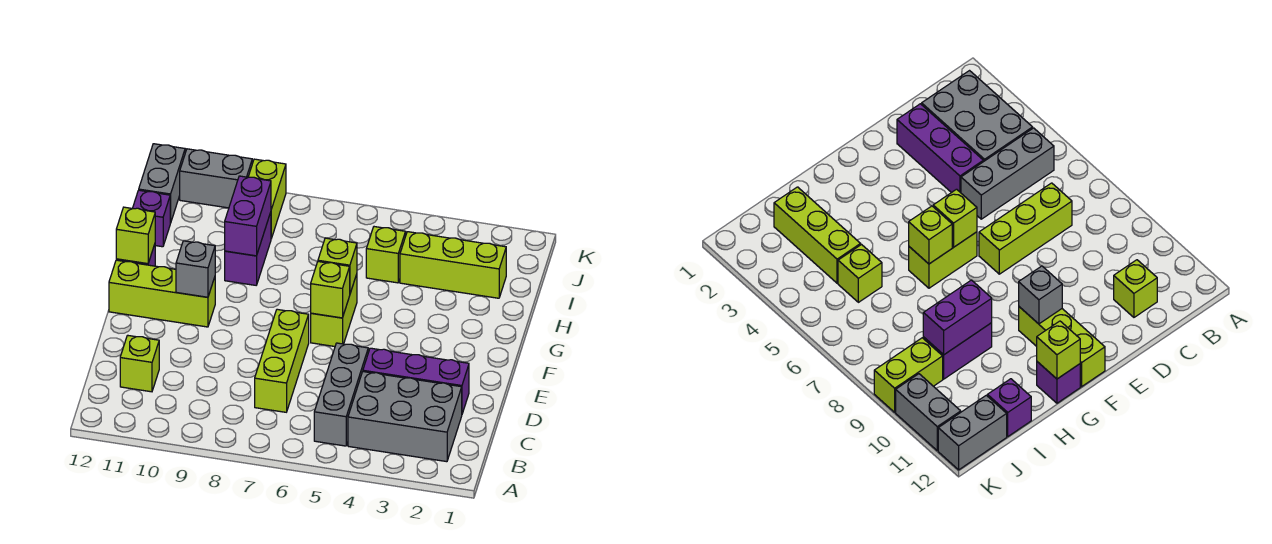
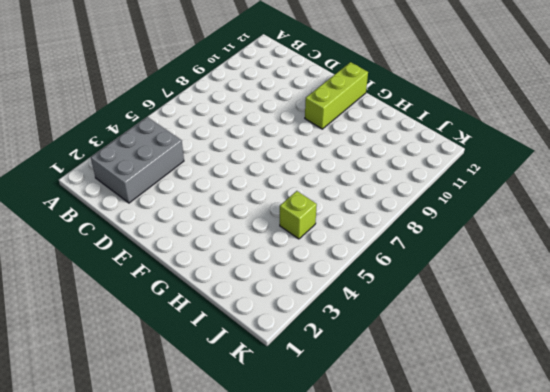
none -> grey brick B5:D5 level 1
none -> lime brick C7:E7 level 1
none -> lime brick C11 level 1

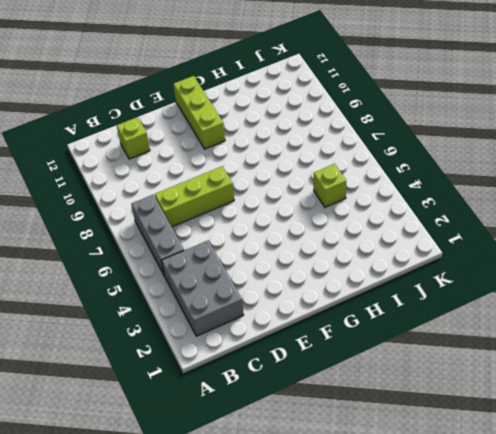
grey brick B5:B7 level 1 -> grey brick B5:D5 level 1
none -> purple brick D2:D4 level 1
none -> lime brick F6:G6 level 1
none -> purple brick G12 level 1

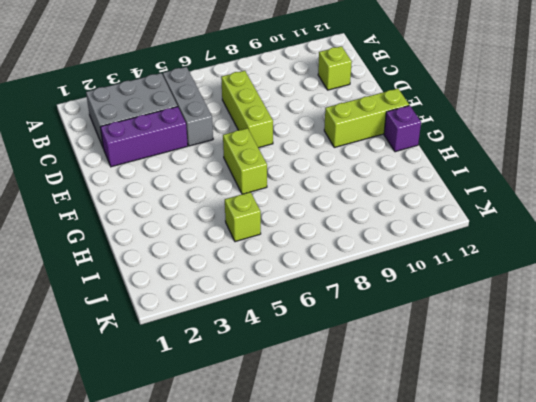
none -> purple brick H9:I9 level 1
none -> lime brick I2:I4 level 1
none -> purple brick I12 level 1

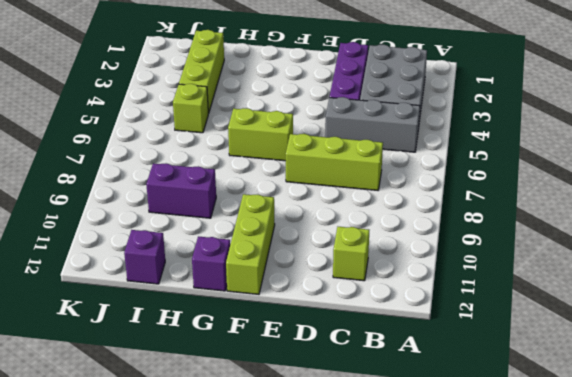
none -> lime brick J9:K9 level 1
none -> grey brick J12:K12 level 1
none -> grey brick K10:K11 level 1

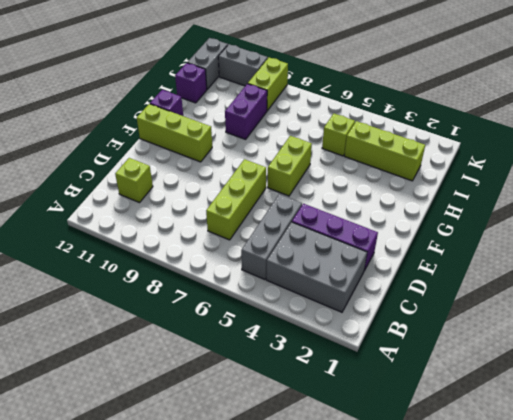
none -> lime brick F6 level 2
none -> grey brick F10 level 2
none -> lime brick G6 level 2

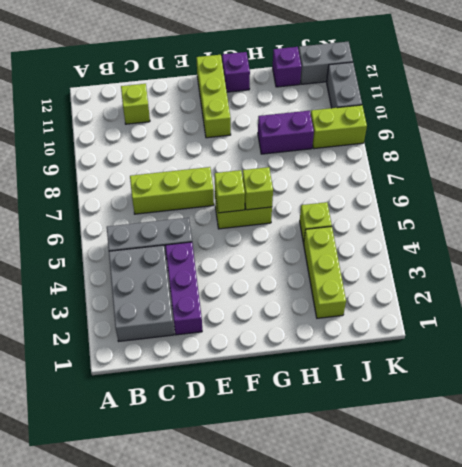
none -> grey brick F10 level 2
none -> lime brick G12 level 2
none -> purple brick H9:I9 level 2

